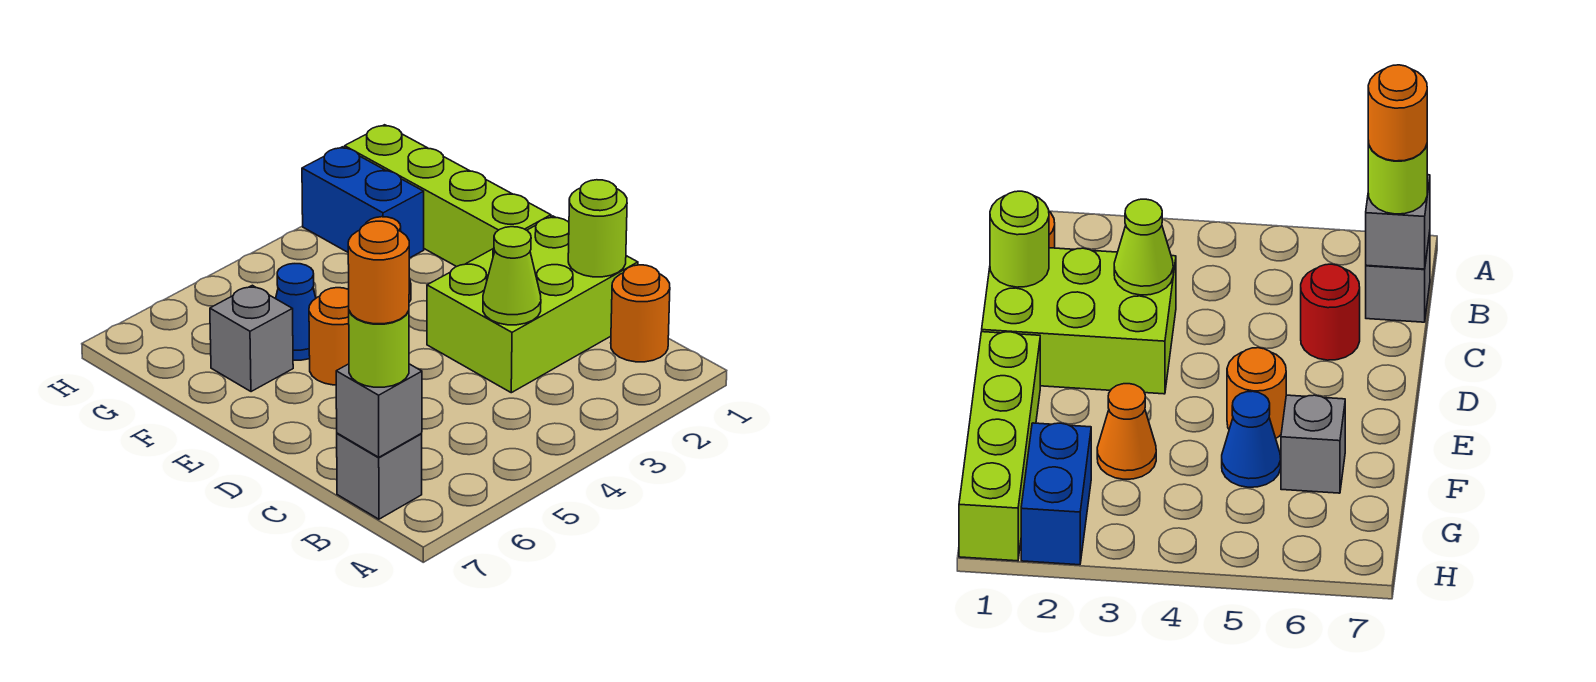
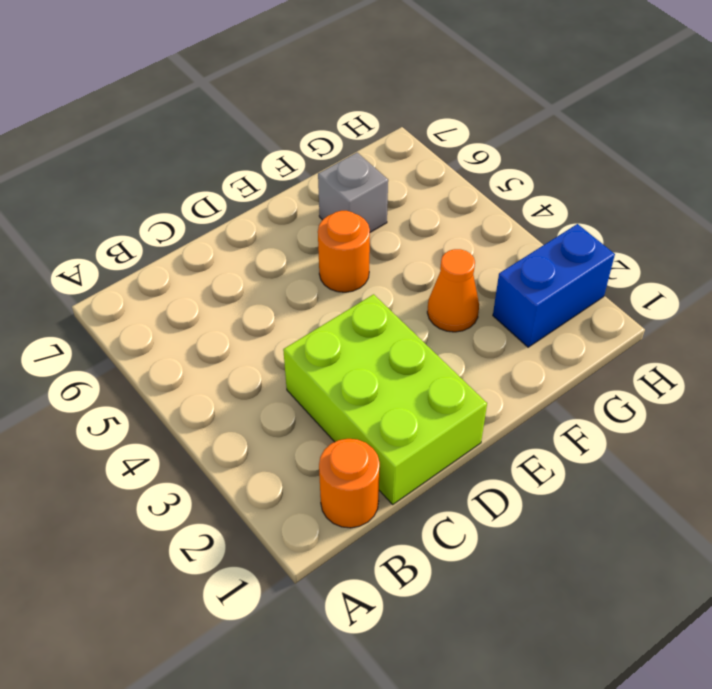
none -> grey brick B7 level 1
none -> red round brick C6 level 1
none -> lime brick E1:H1 level 1

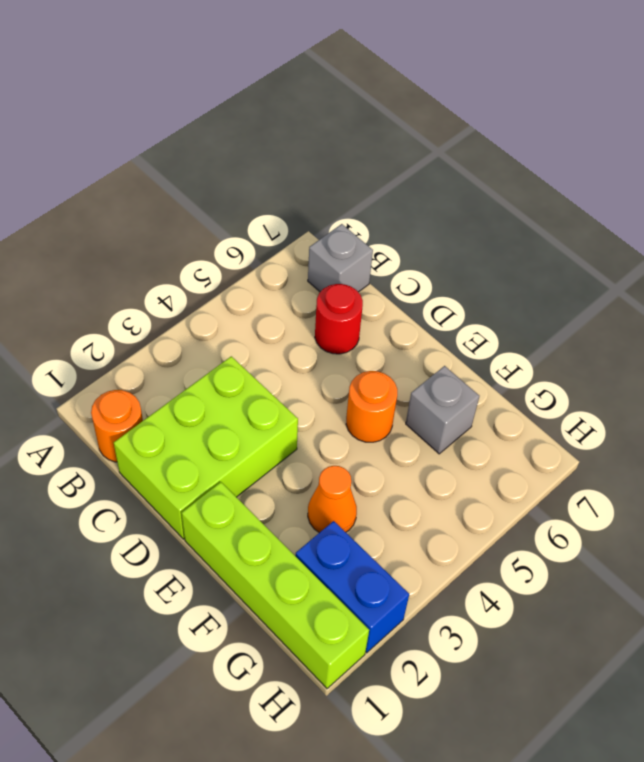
none -> blue cone F5 level 1
none -> grey brick B7 level 2
none -> lime round brick C1 level 2

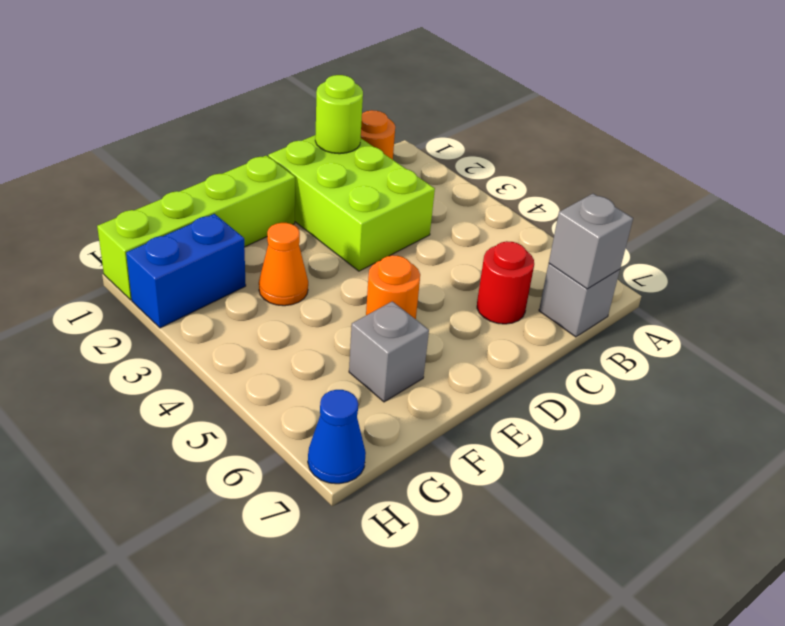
blue cone H7 level 1 -> blue cone F5 level 1
none -> lime cone C3 level 2
none -> lime round brick B7 level 3
none -> orange round brick B7 level 4

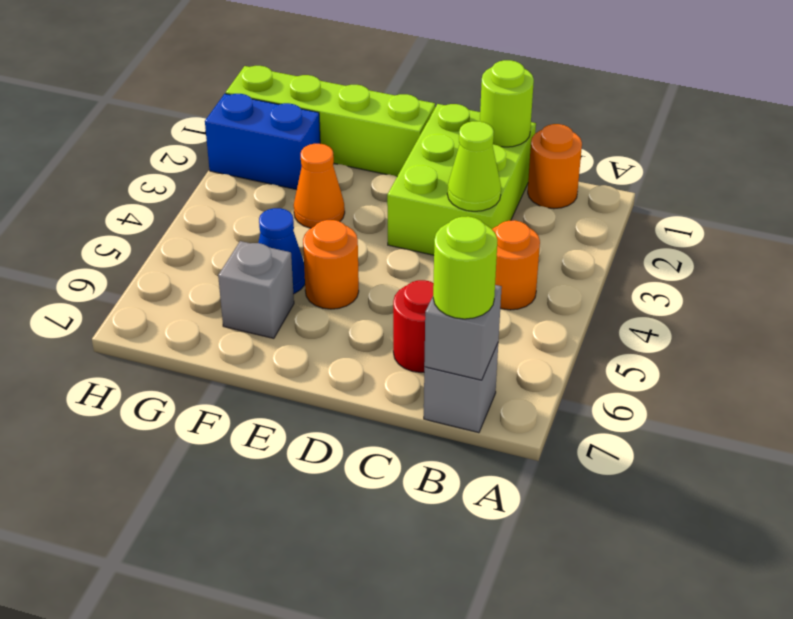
orange round brick B4 level 1 -> orange round brick B7 level 4

